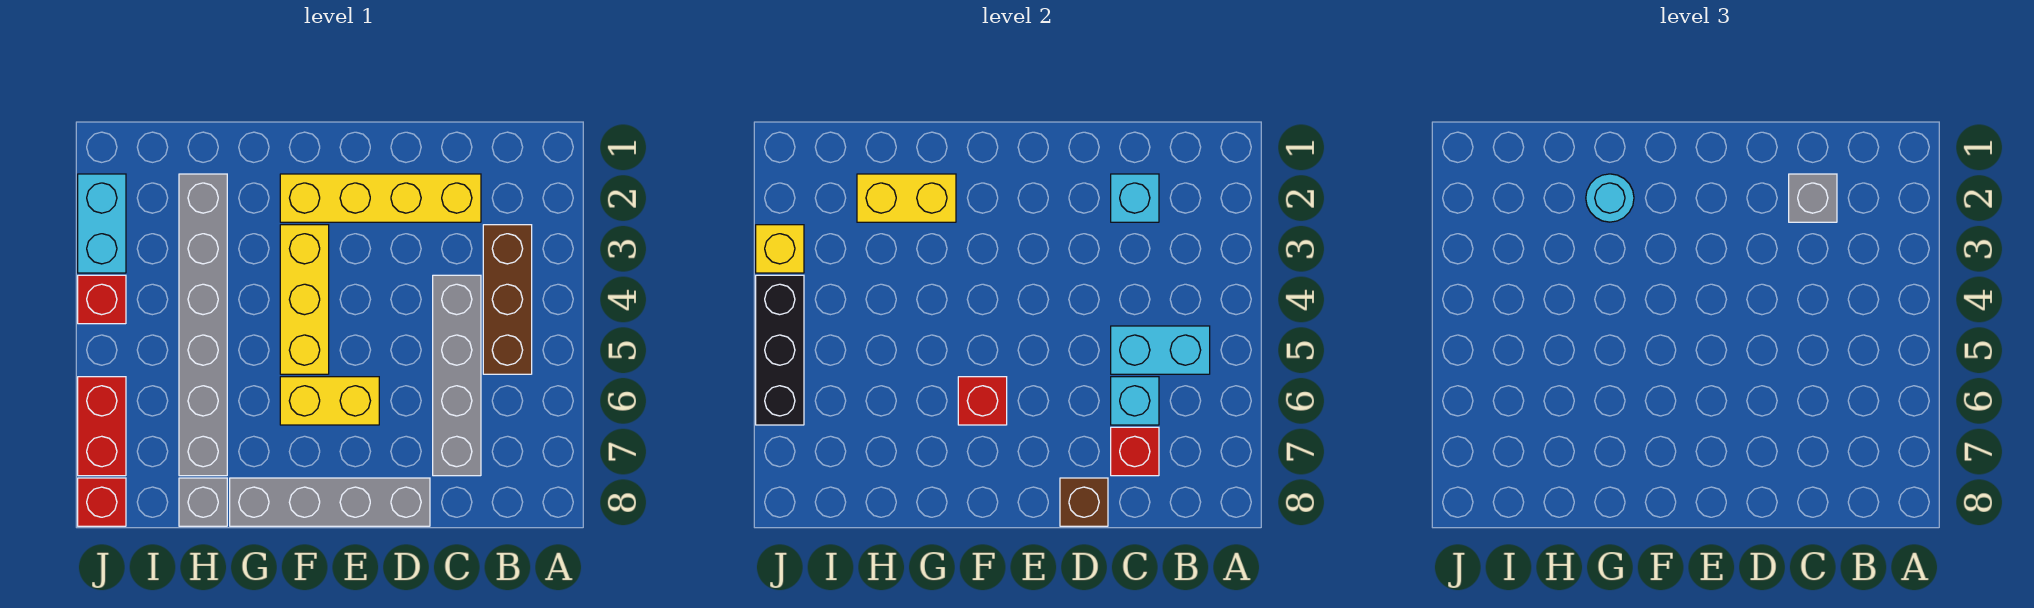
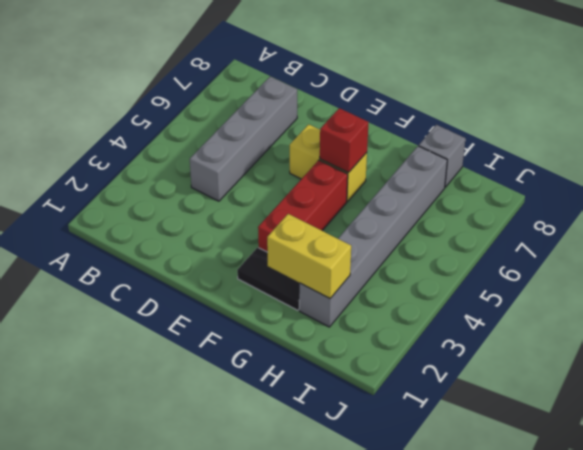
black tile F2:G2 level 1 -> yellow brick C2:F2 level 1
red brick F3:F5 level 1 -> yellow brick F3:F5 level 1
none -> brown brick B3:B5 level 1
none -> grey brick D8:G8 level 1
none -> cyan brick J2:J3 level 1

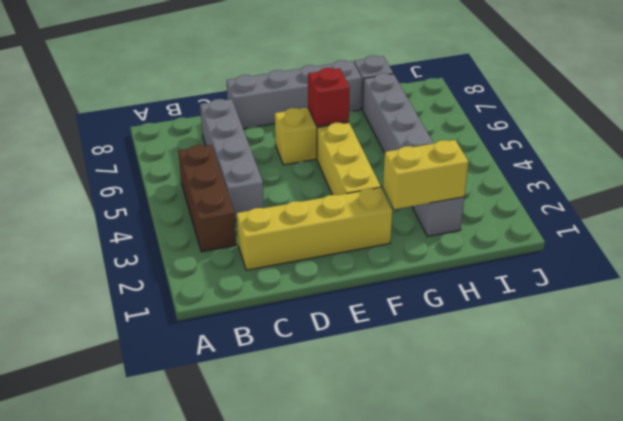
none -> cyan brick J2:J3 level 1
none -> red brick J4 level 1
none -> red brick J6:J7 level 1

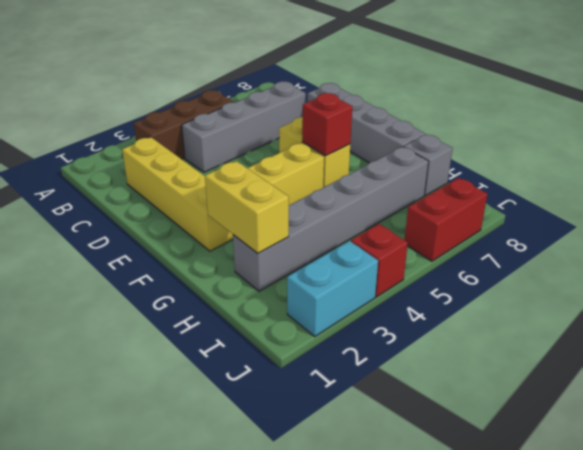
none -> red brick J8 level 1
none -> cyan brick B5:C5 level 2
none -> cyan brick C2 level 2

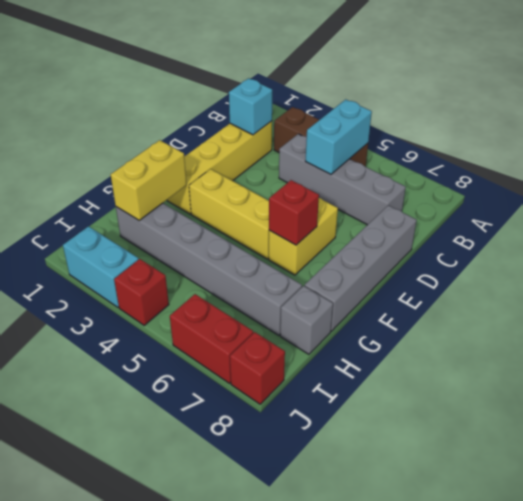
none -> cyan brick C6 level 2
none -> red brick C7 level 2
none -> brown brick D8 level 2

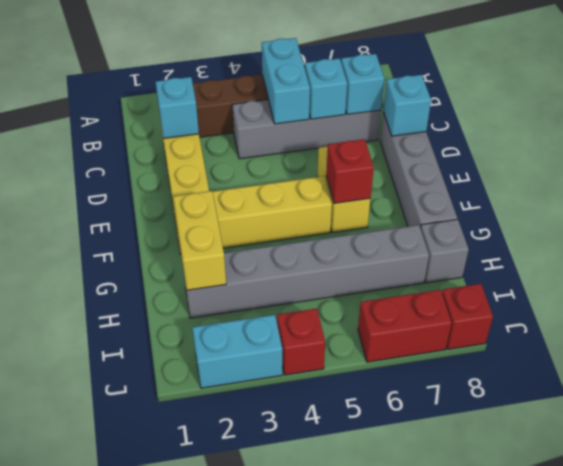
cyan brick C7 level 2 -> red brick C7 level 2
cyan brick D8 level 2 -> brown brick D8 level 2
none -> yellow brick J3 level 2
none -> black brick J4:J6 level 2
none -> grey brick C2 level 3

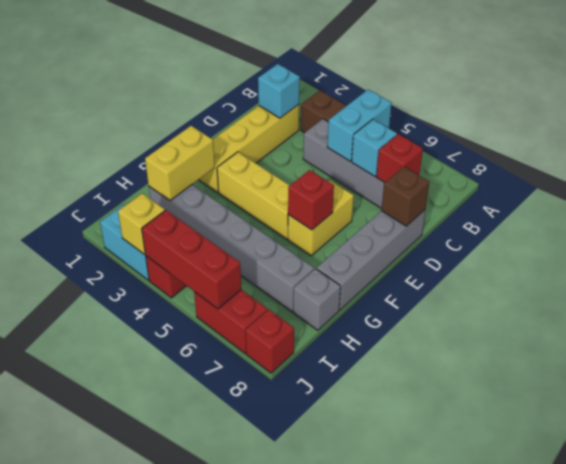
red brick J4:J6 level 2 -> black brick J4:J6 level 2
none -> grey brick C2 level 3
none -> cyan round brick G2 level 3

